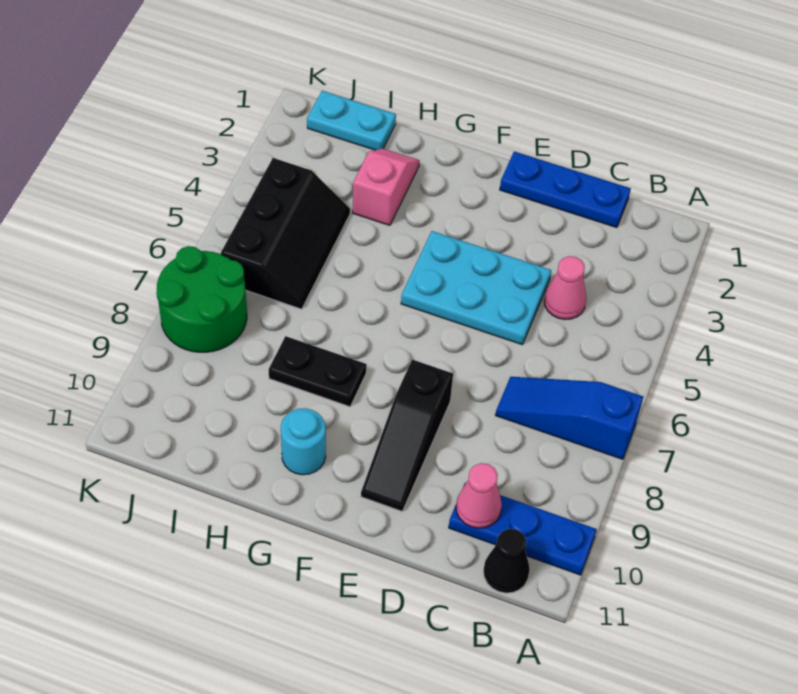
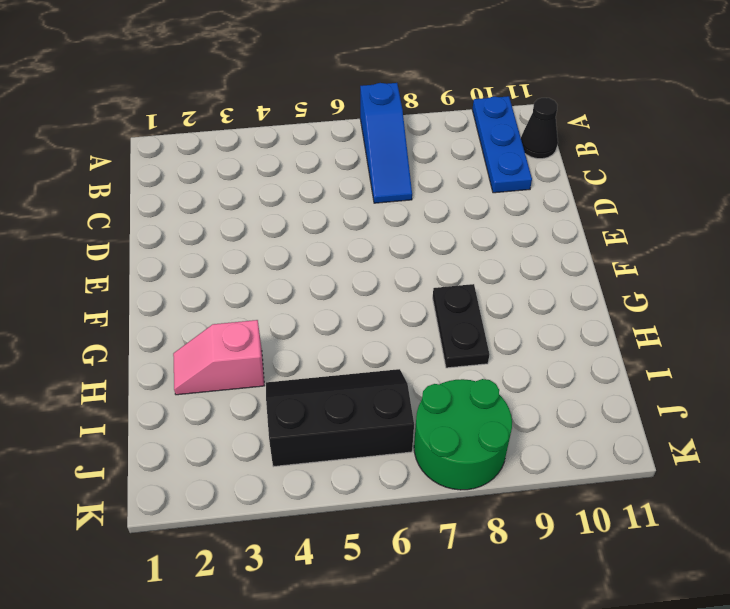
none -> blue plate C1:E1 level 1
none -> pink cone C4 level 1
none -> cyan plate D4:F5 level 1

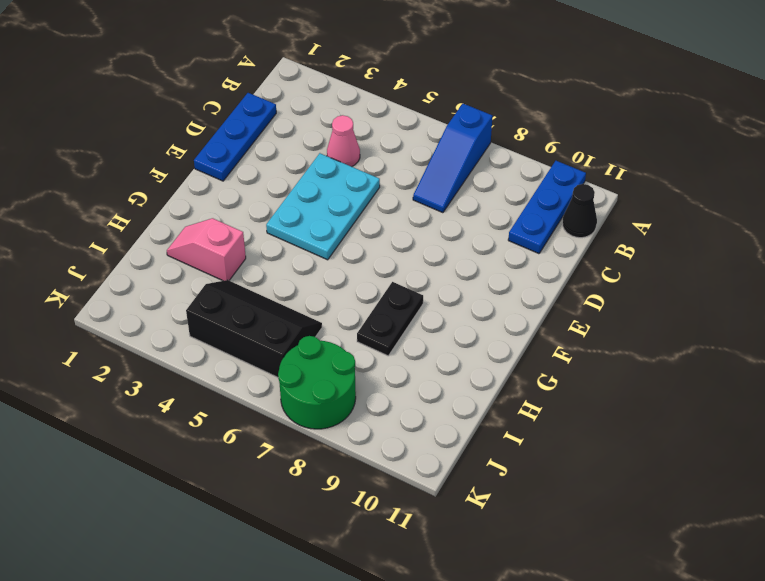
none -> black slope E8:E10 level 1 top 8
none -> cyan round brick G10 level 1
none -> cyan plate I1:J1 level 1

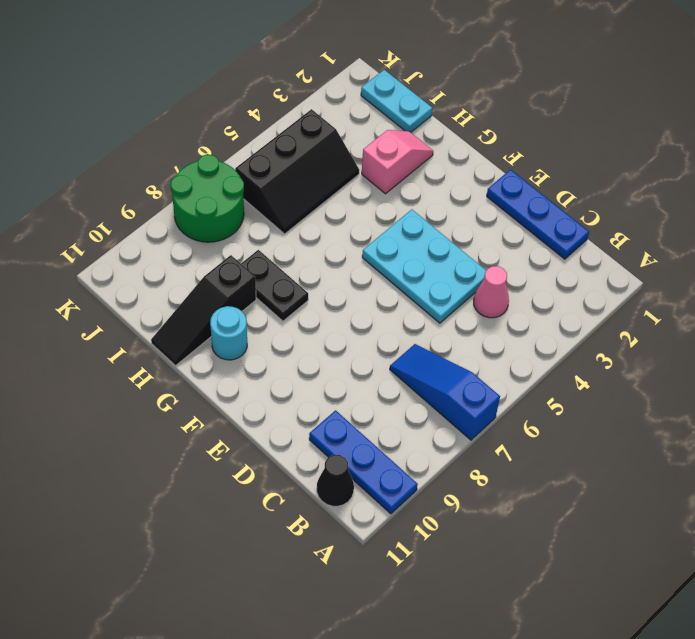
black slope H9:H11 level 1 top 9 -> black slope E8:E10 level 1 top 8
none -> pink cone C10 level 2

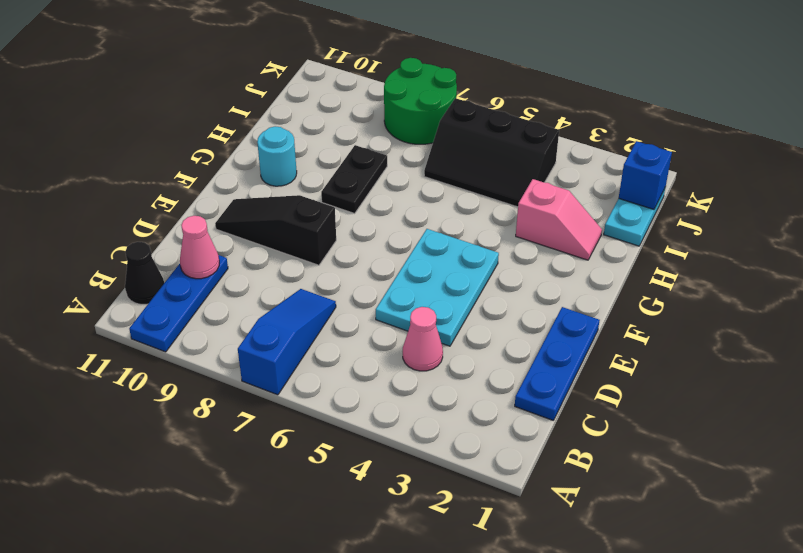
blue brick J1 level 2 -> none

